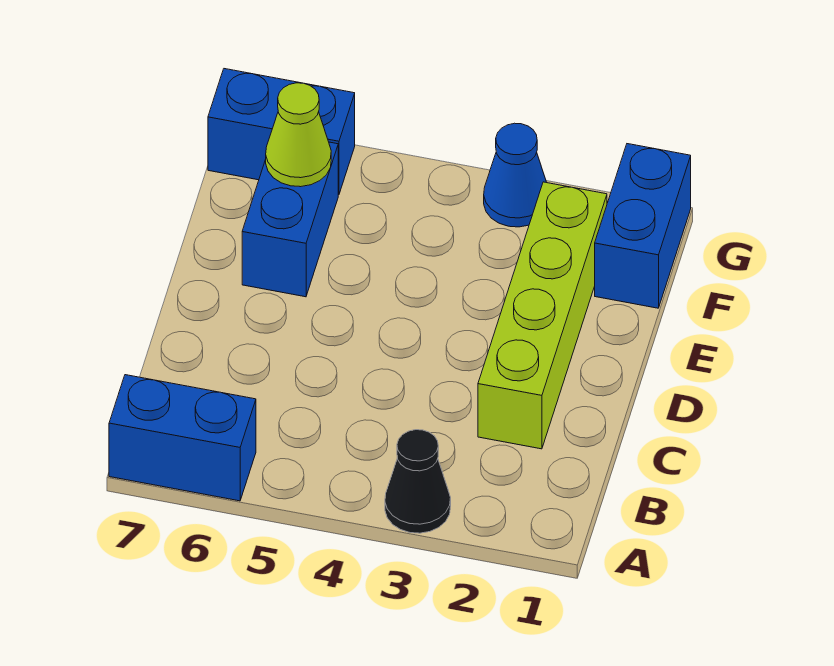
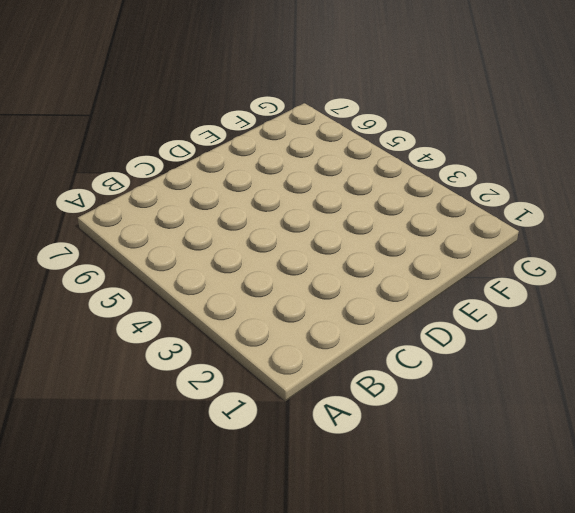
none -> black cone A3 level 1
none -> blue brick A6:A7 level 1

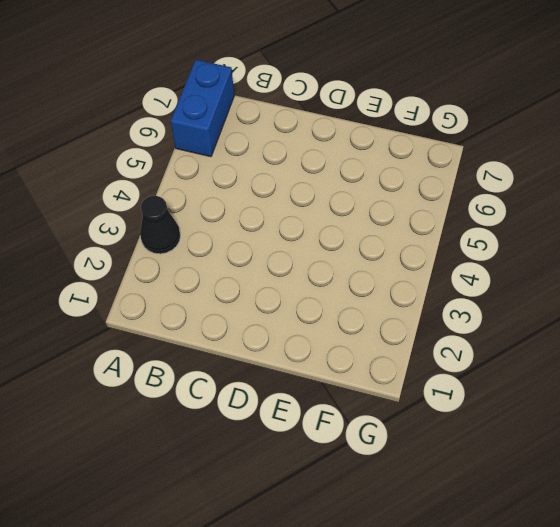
none -> lime brick C2:F2 level 1
none -> blue brick E6:F6 level 1

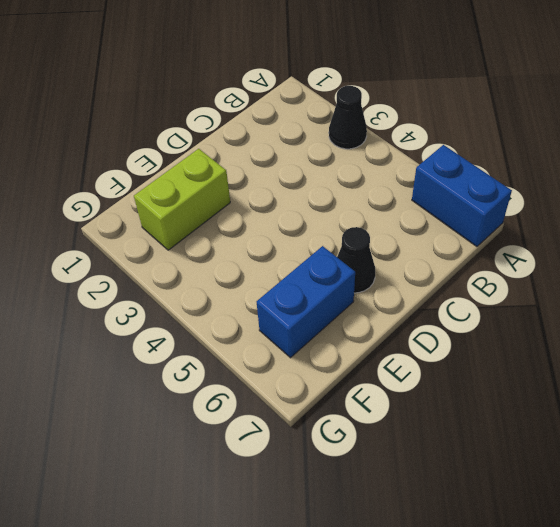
black cone D6 level 1 -> none
lime brick E2:F2 level 1 -> lime brick C2:F2 level 1
none -> blue brick F1:G1 level 1
none -> blue cone G3 level 1

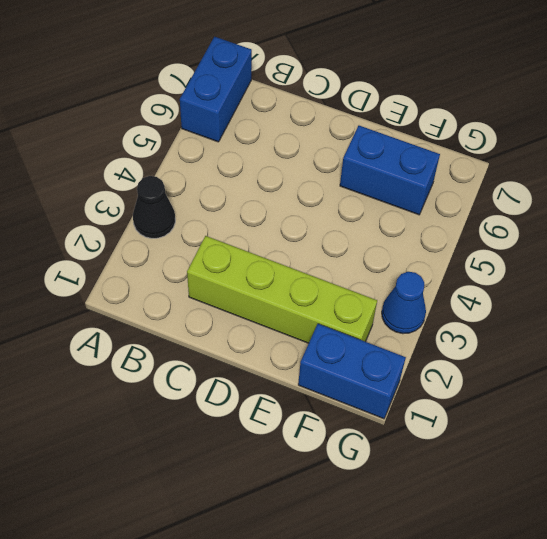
none -> blue brick G6:G7 level 1
none -> lime cone F6 level 2

